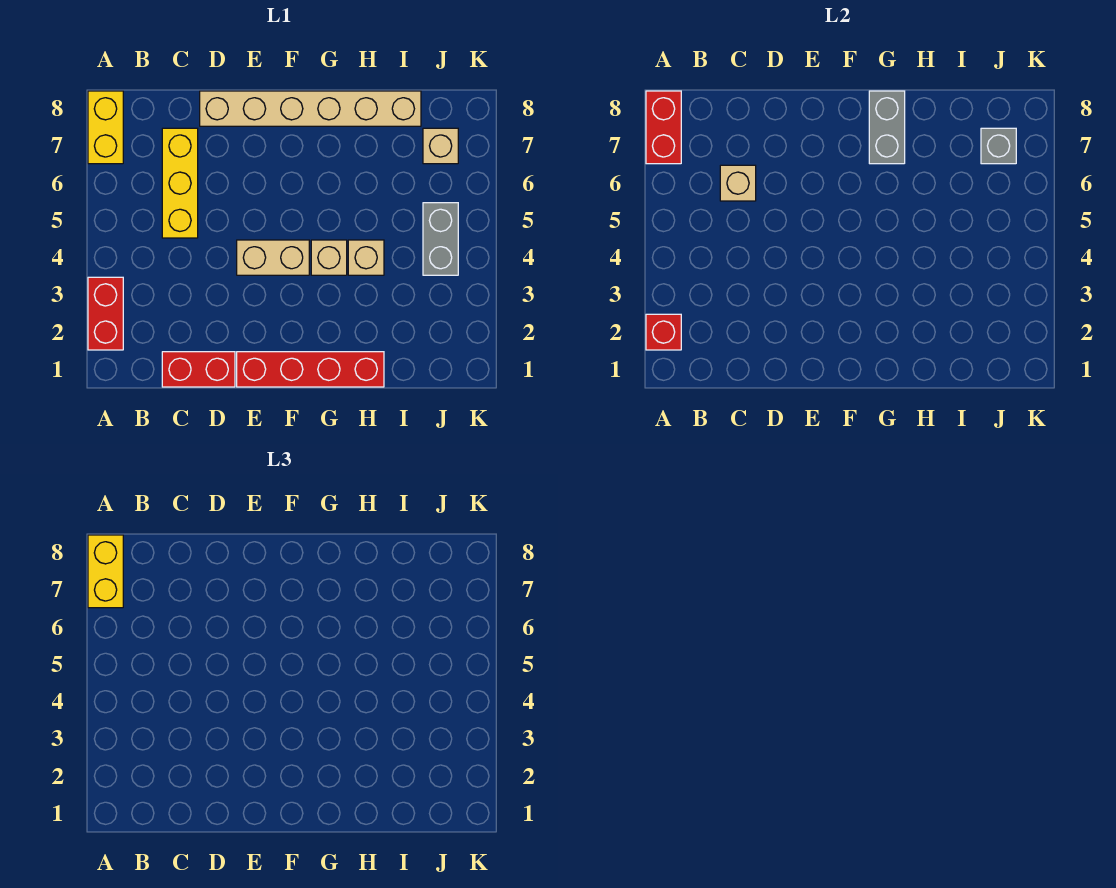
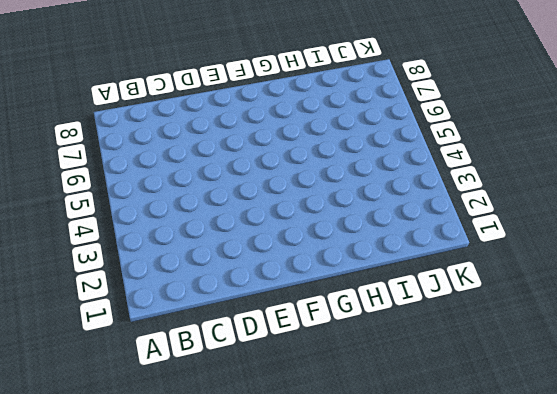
none -> red brick A2:A3 level 1
none -> yellow brick A7:A8 level 1
none -> red brick C1:D1 level 1

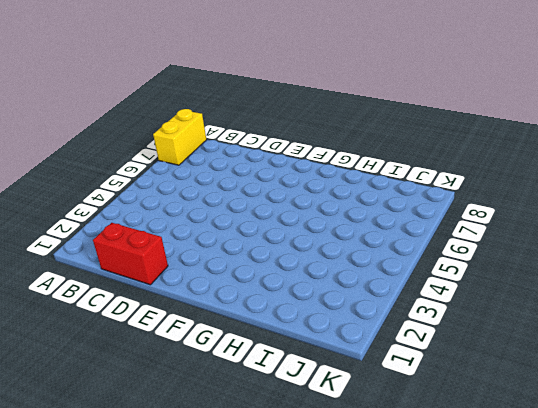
none -> red brick A2:A3 level 1
none -> yellow brick C5:C7 level 1
none -> tan brick D8:I8 level 1

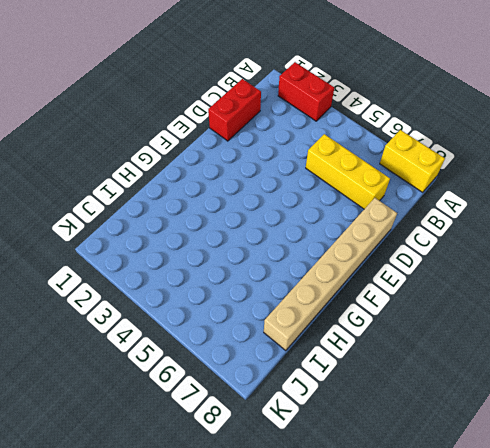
none -> red brick E1:H1 level 1
none -> tan brick E4:F4 level 1
none -> tan brick G4 level 1

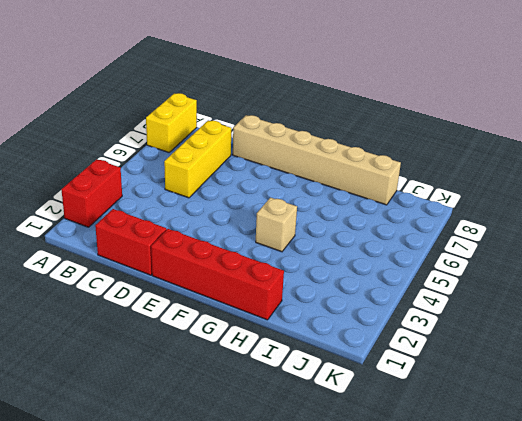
none -> tan brick E4:F4 level 1
none -> tan brick H4 level 1
none -> grey brick J4:J5 level 1

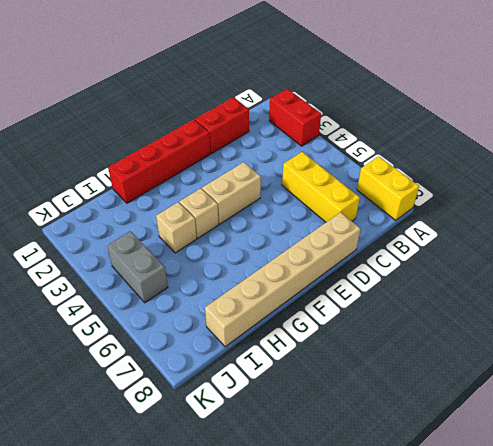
none -> tan brick J7 level 1
none -> red brick A2 level 2
none -> red brick A7:A8 level 2

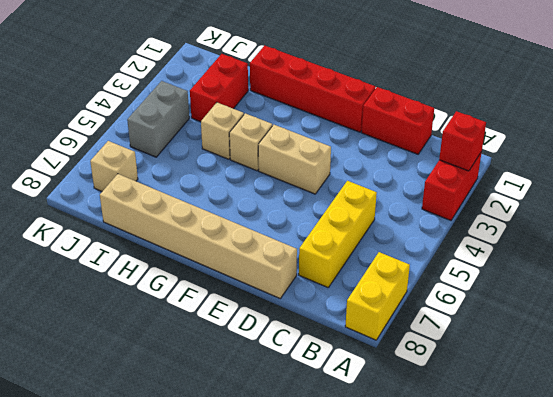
red brick I2:I3 level 1 -> red brick A7:A8 level 2
none -> tan brick C6 level 2
none -> grey brick G7:G8 level 2
none -> grey brick J7 level 2

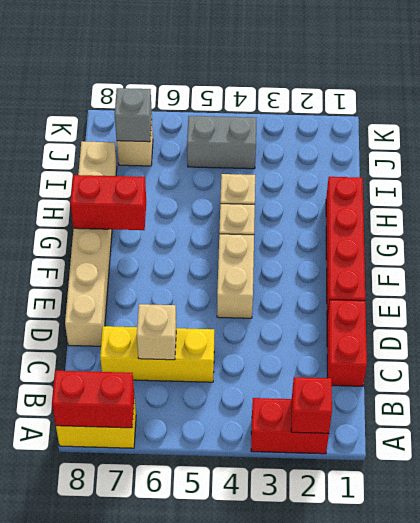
red brick G7:G8 level 2 -> grey brick G7:G8 level 2
none -> yellow brick A7:A8 level 3

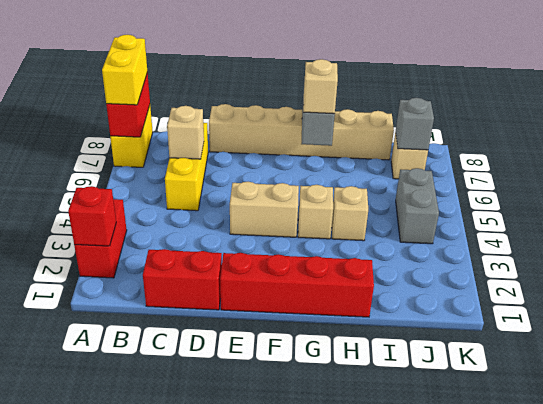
tan brick G7 level 3 -> none

